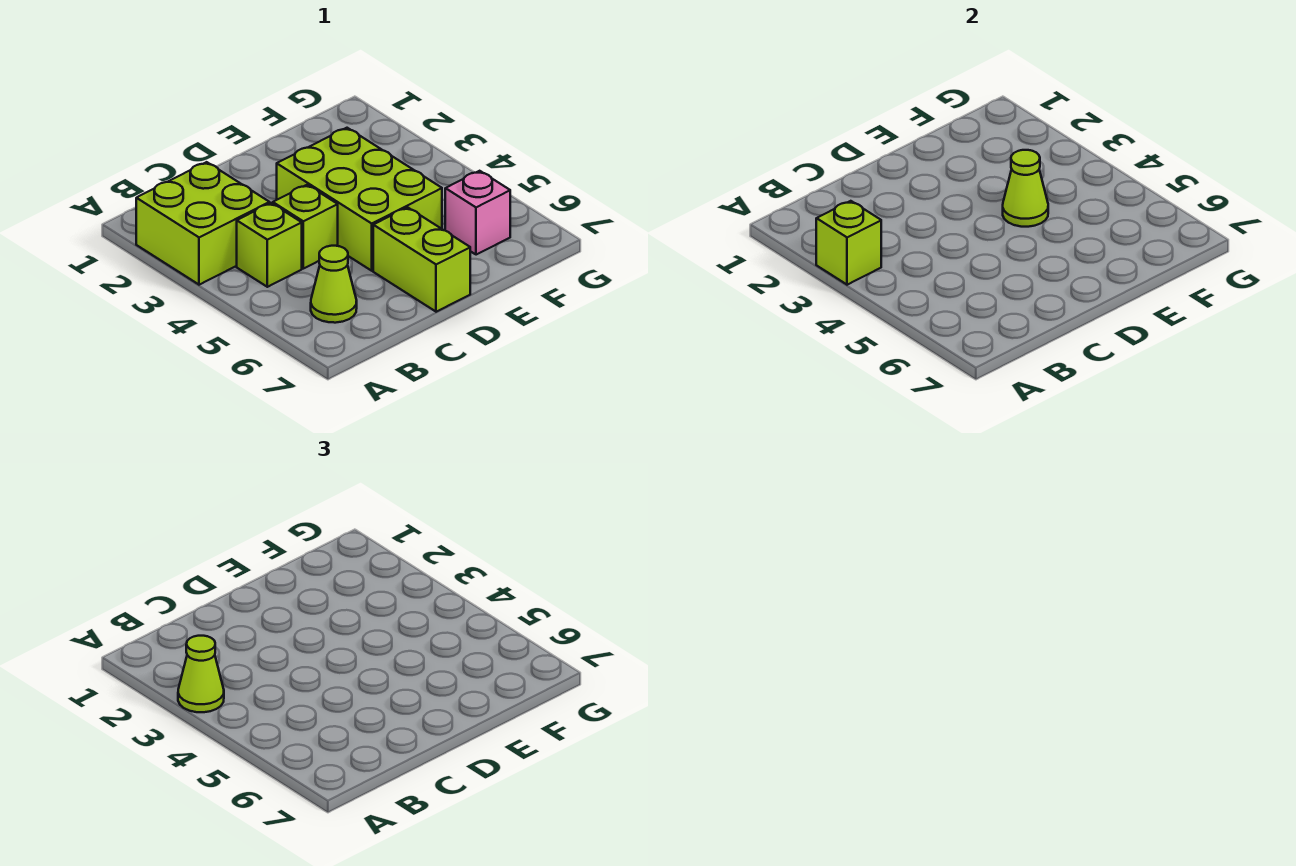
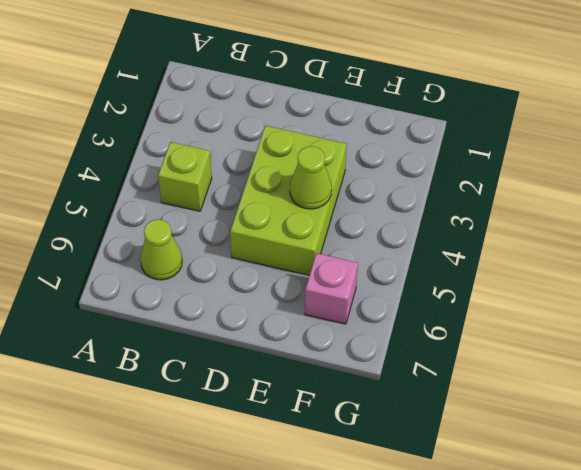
none -> lime brick A2:B3 level 1
none -> lime brick C4 level 1

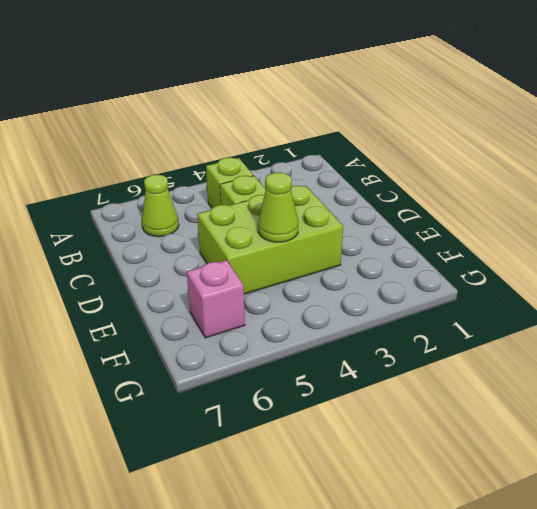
none -> lime brick A2:B3 level 1
none -> lime brick D6:D7 level 1

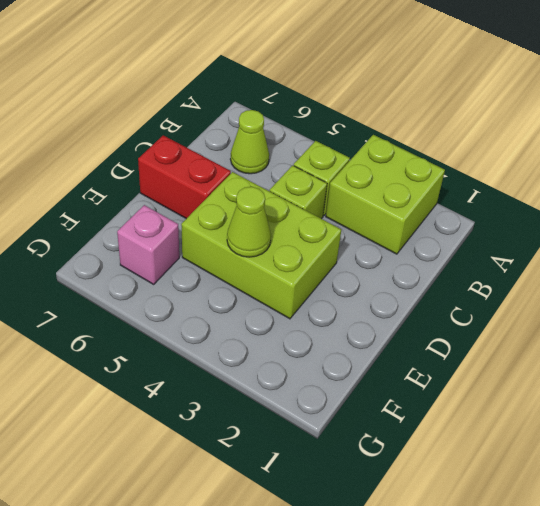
red brick D6:D7 level 1 -> lime brick D6:D7 level 1
none -> lime brick A3 level 2
none -> lime cone A3 level 3

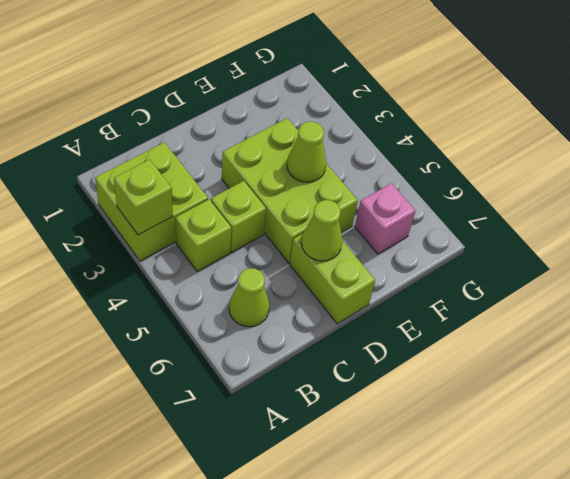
lime cone D6 level 2 -> lime cone A3 level 3

